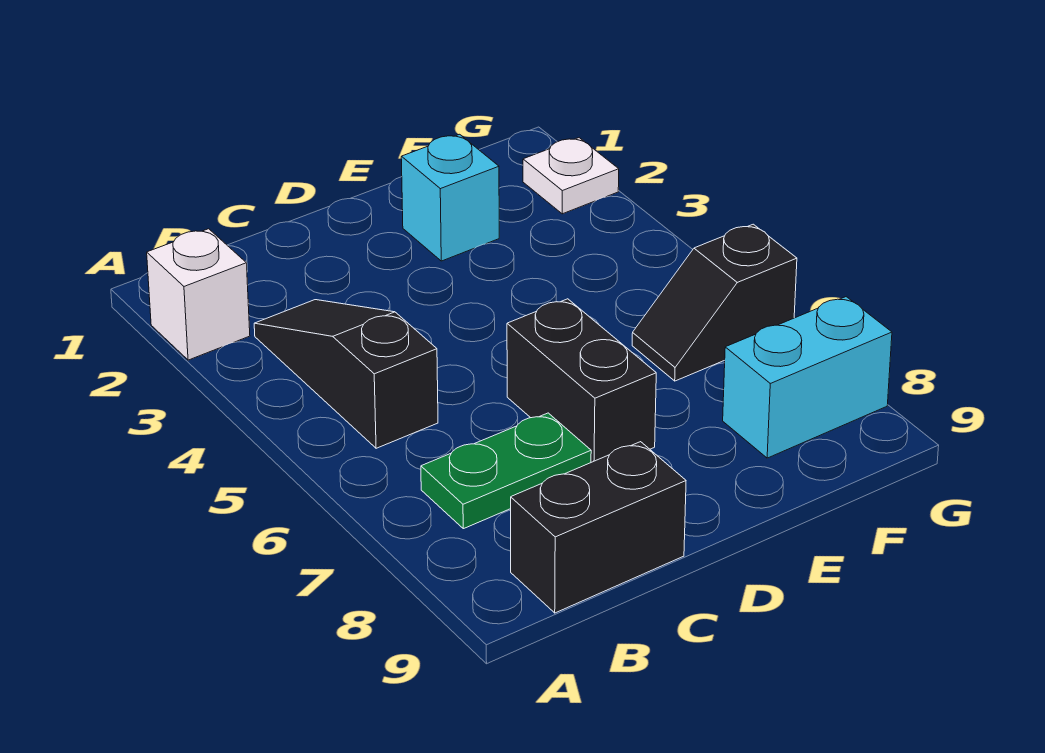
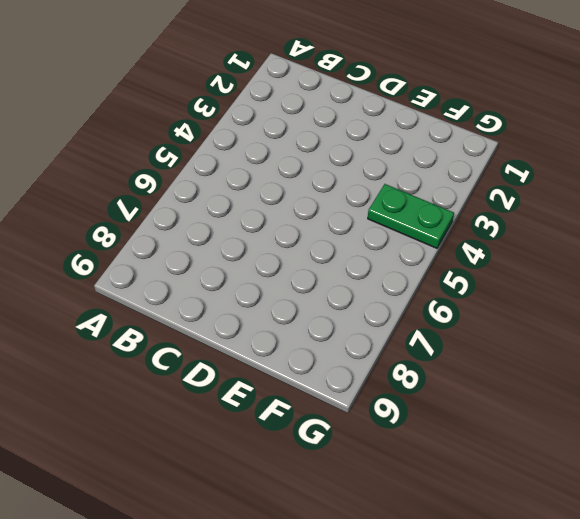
green plate F4:G4 level 1 -> green plate B7:C7 level 1
none -> white brick A2 level 1
none -> black slope B3:B5 level 1 top 5

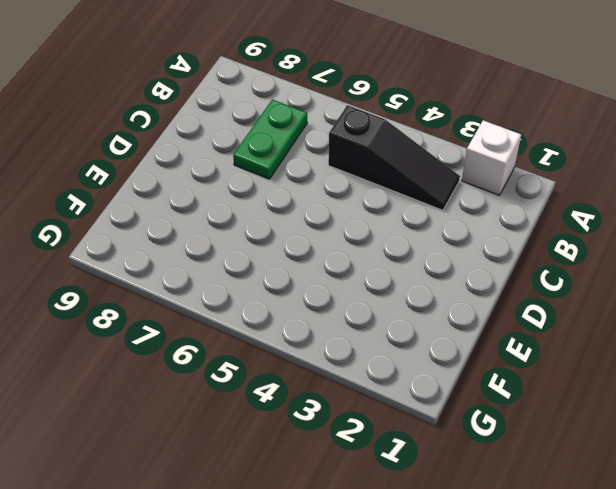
none -> black brick B9:C9 level 1
none -> black brick D6:D7 level 1

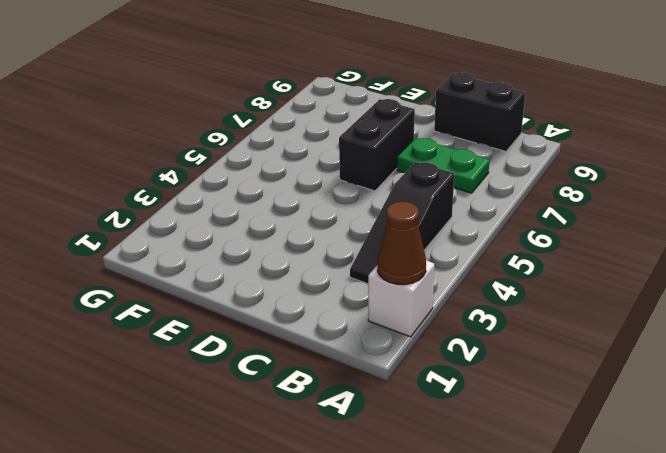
brown cone A2 level 2 -> none
none -> cyan brick E2 level 1
none -> black slope F6:G6 level 1 top G

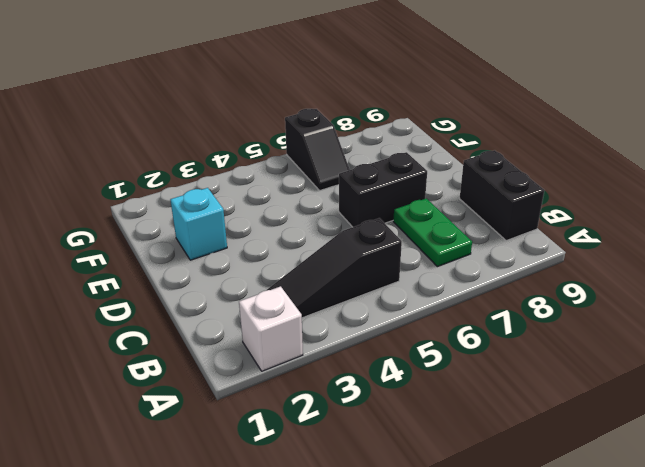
none -> cyan brick F8:G8 level 1
none -> white plate G2 level 1

